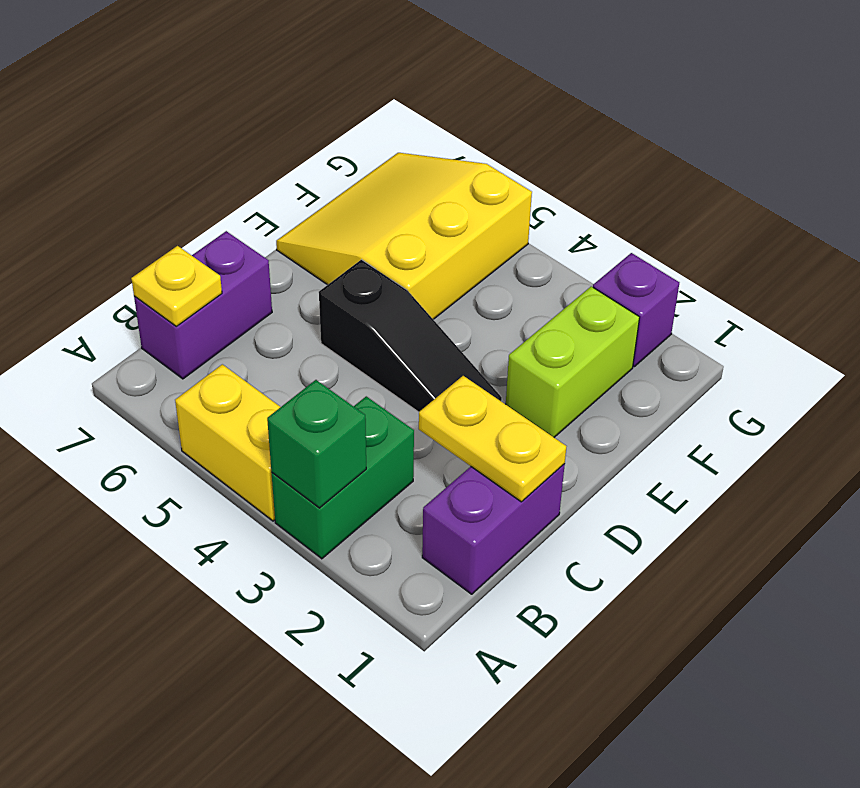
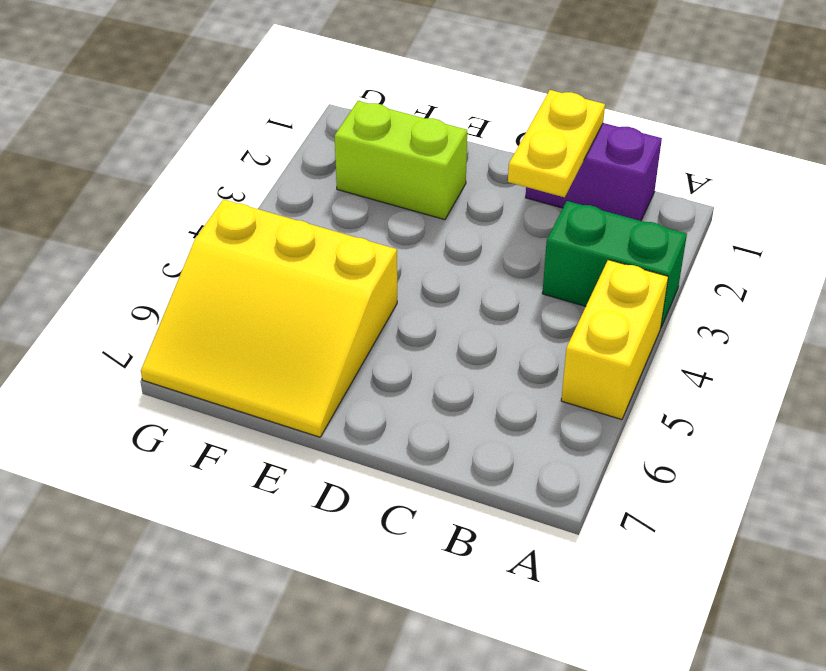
none -> purple brick B7:C7 level 1
none -> black slope D3:D5 level 1 top 5

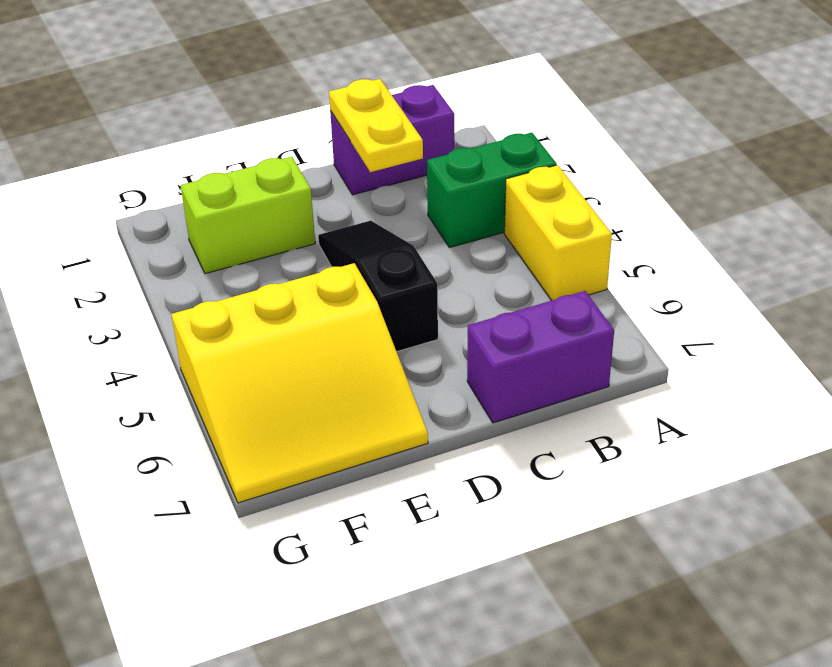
none -> purple brick G2 level 1
none -> green brick A3 level 2

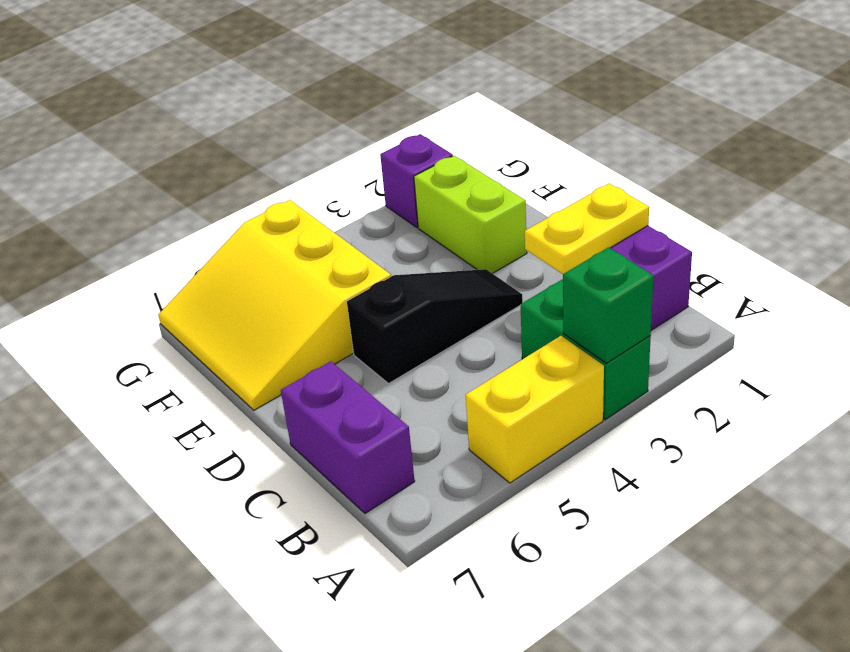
none -> yellow plate B7 level 2

